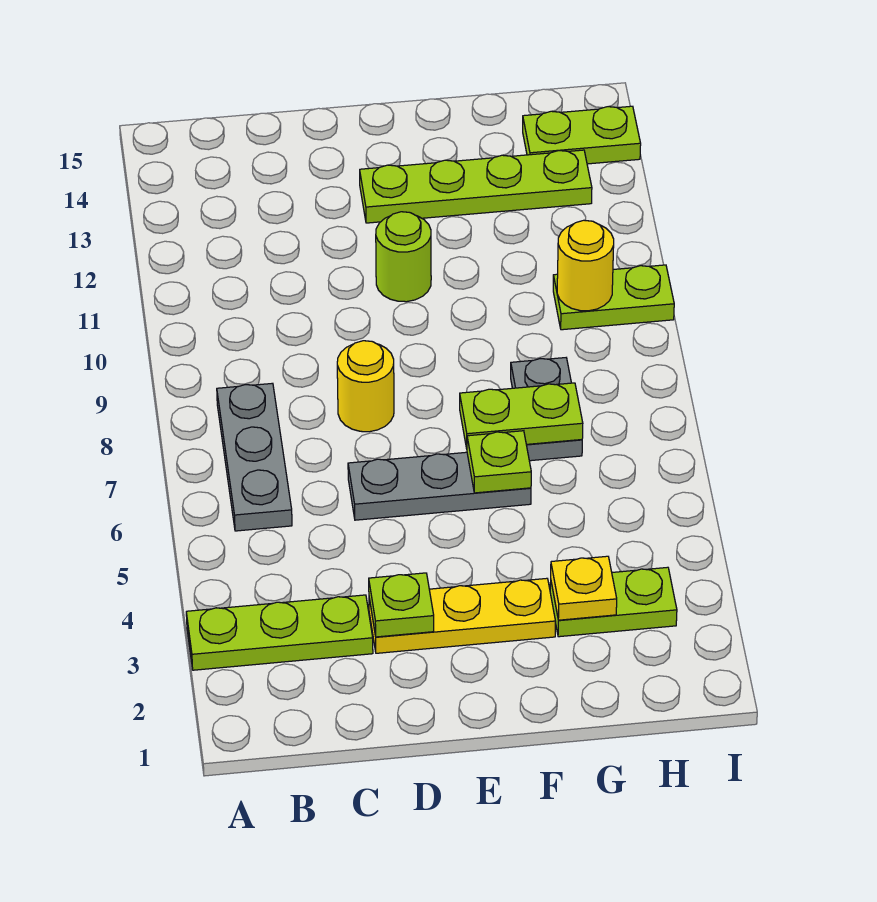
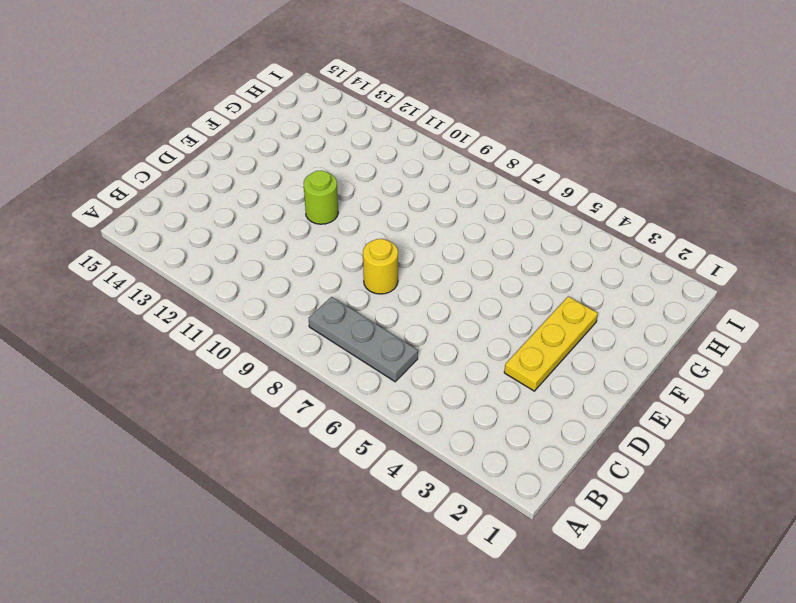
none -> lime plate A3:C3 level 1
none -> grey plate D6:F6 level 1
none -> lime plate E13:H13 level 1

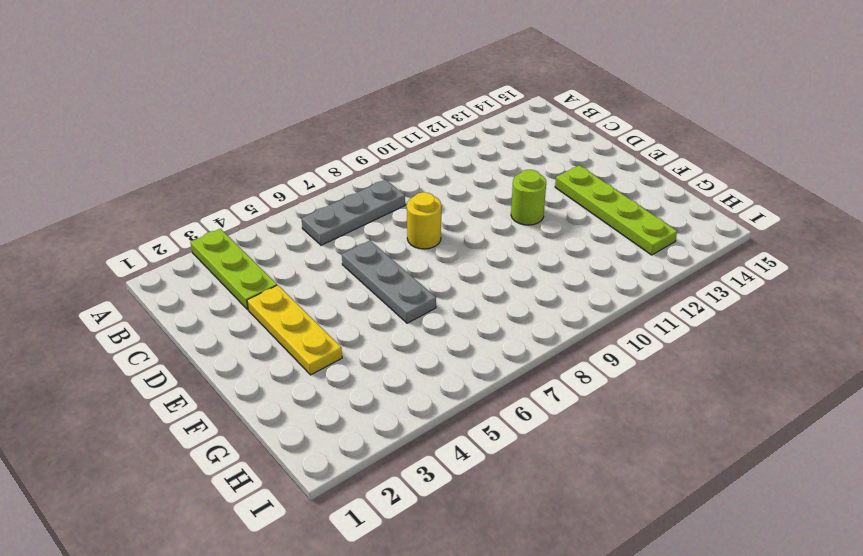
none -> lime plate G3:H3 level 1
none -> grey plate G7:G8 level 1
none -> lime plate H10:I10 level 1

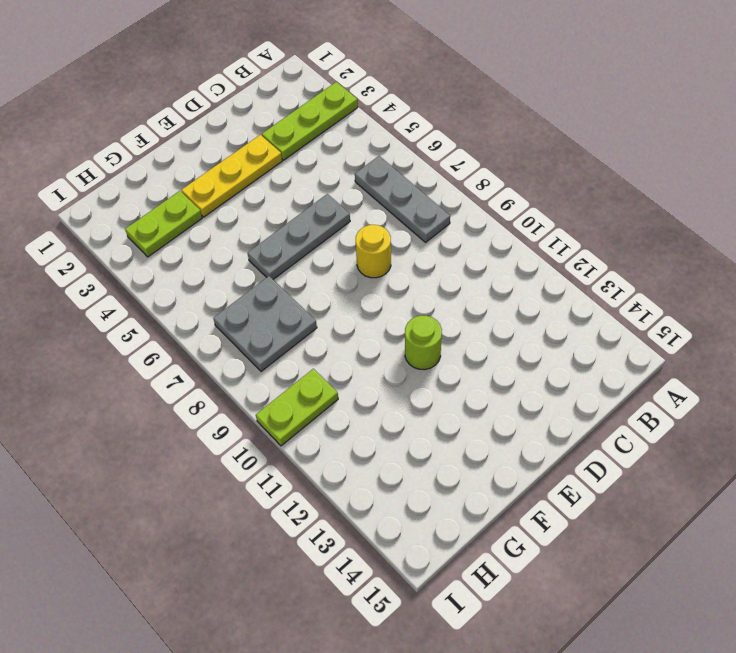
grey plate G7:H8 level 1 -> grey plate G7:G8 level 1
none -> lime plate E13:H13 level 1
none -> lime plate H14:I14 level 1
none -> lime plate D3 level 2

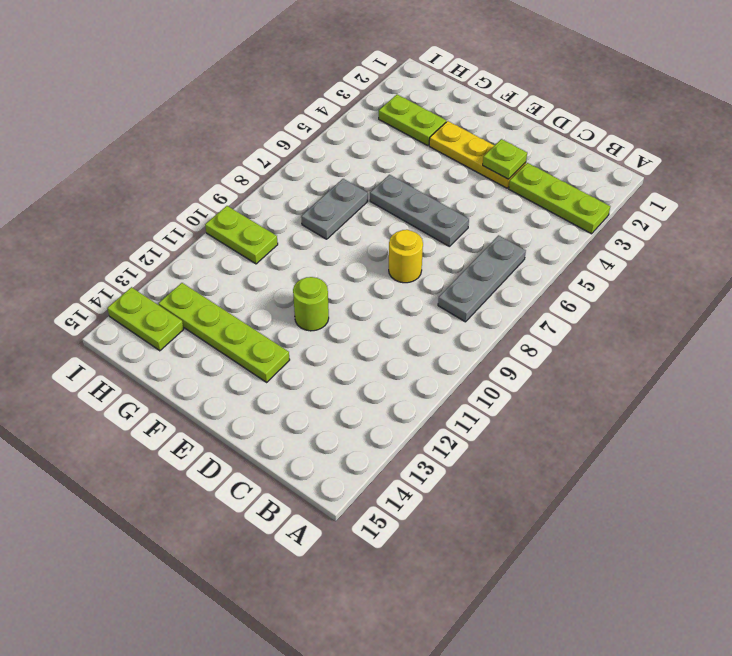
none -> lime plate F6 level 2
none -> lime plate F7:G7 level 2
none -> yellow plate G3 level 2

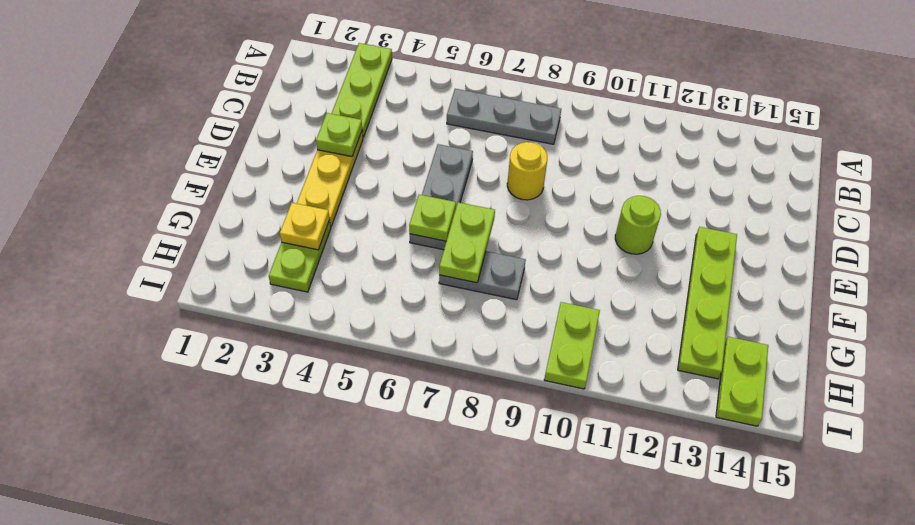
none -> yellow round brick H10 level 2

